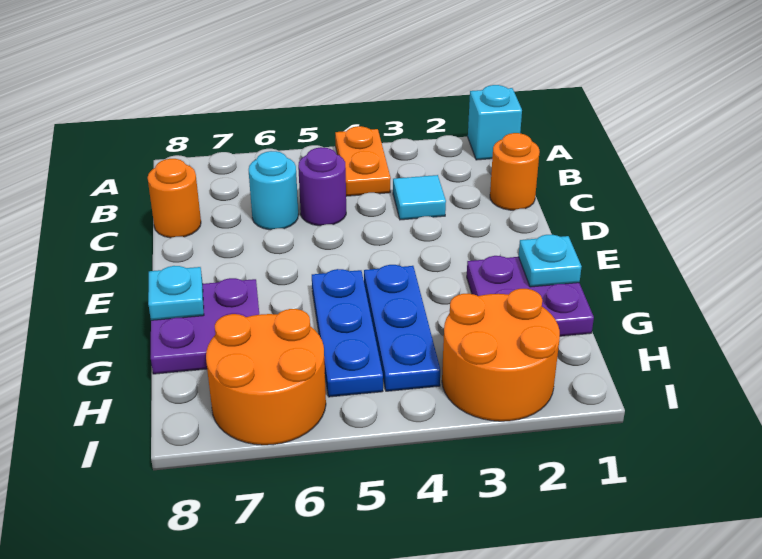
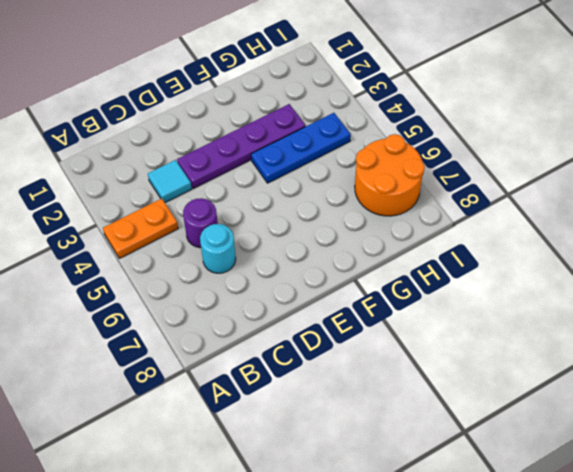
purple plate D3:G3 level 1 -> none
none -> cyan brick A1 level 1
none -> orange round brick C1 level 1
none -> orange round brick C8 level 1

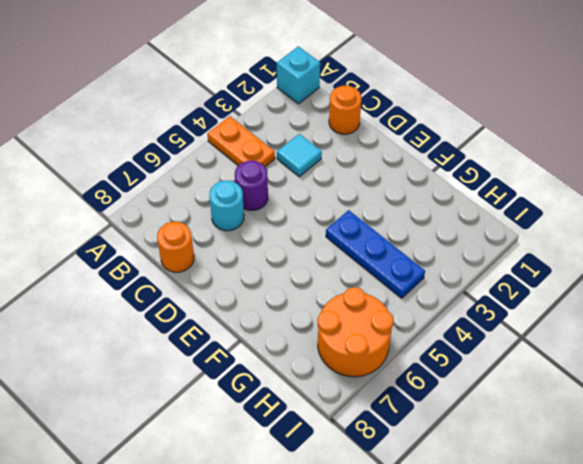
none -> purple plate F1:G2 level 1
none -> blue plate F5:H5 level 1
none -> purple plate F7:G8 level 1

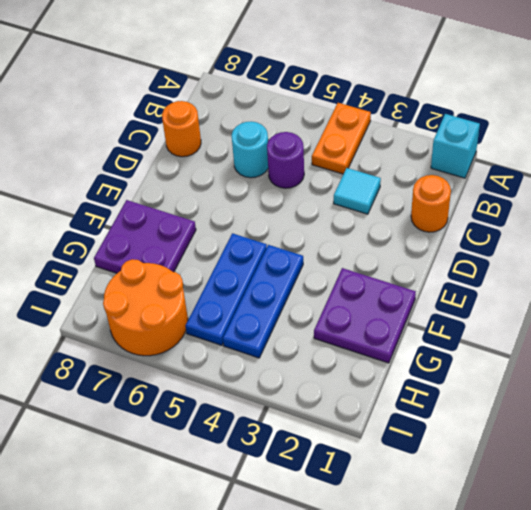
none -> orange round brick H2:I3 level 1
none -> cyan plate F1 level 2
none -> cyan plate F8 level 2

